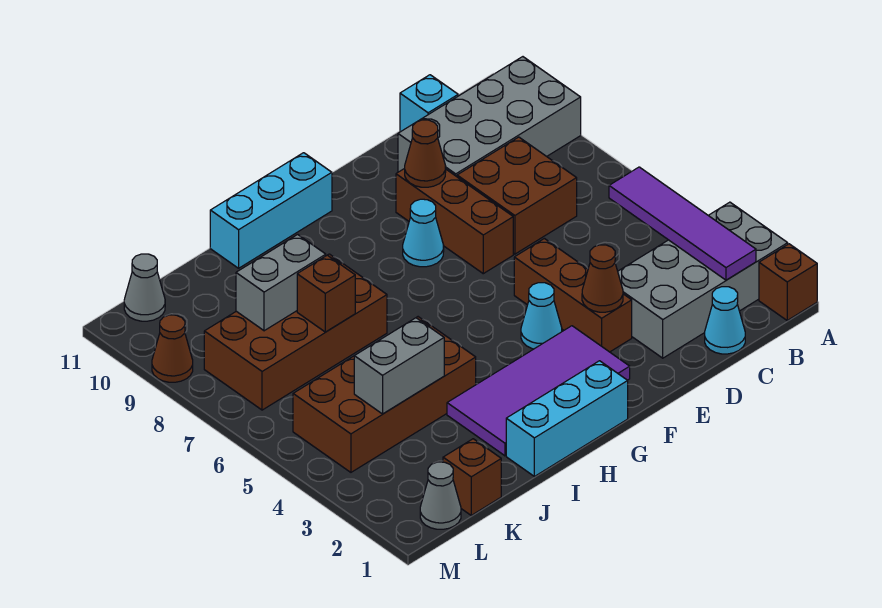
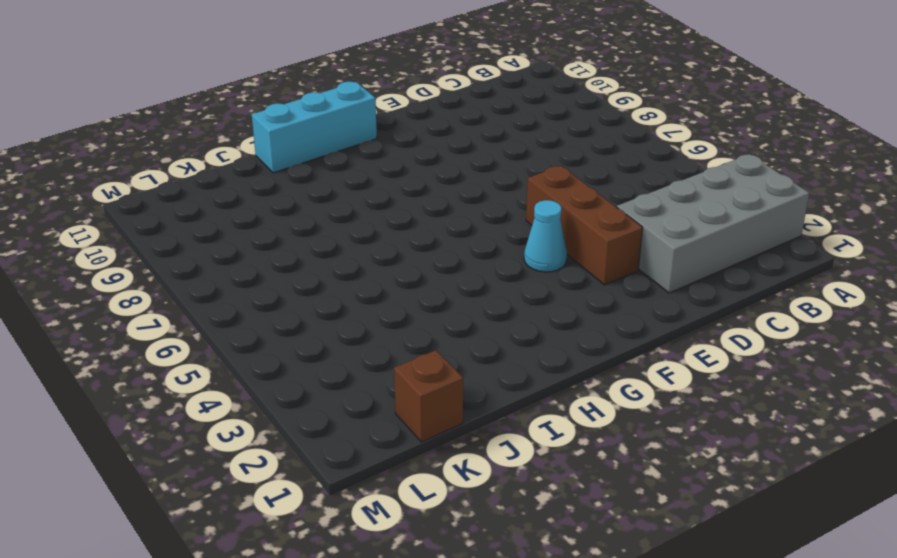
none -> brown brick A1 level 1
none -> grey brick A9:D10 level 1
none -> cyan cone C1 level 1

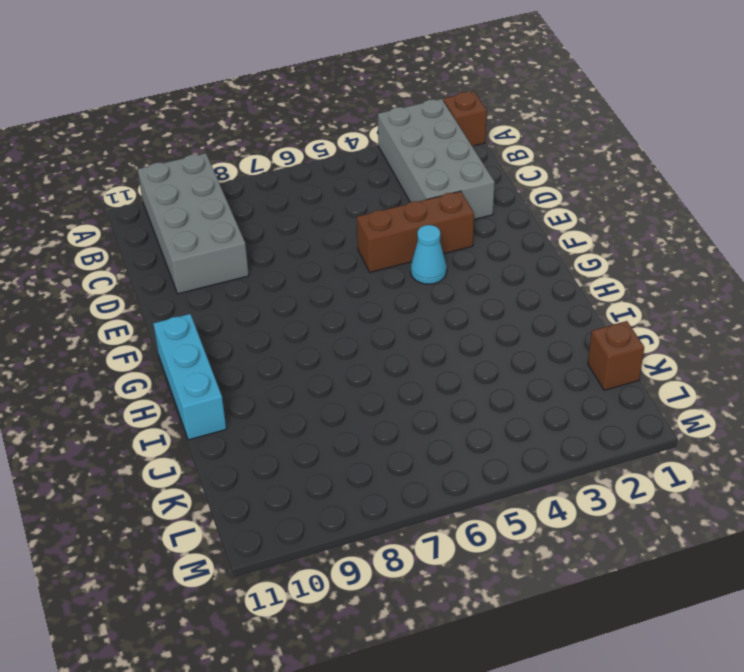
none -> cyan cone C1 level 1
none -> brown brick C7:D8 level 1
none -> cyan brick C11 level 1

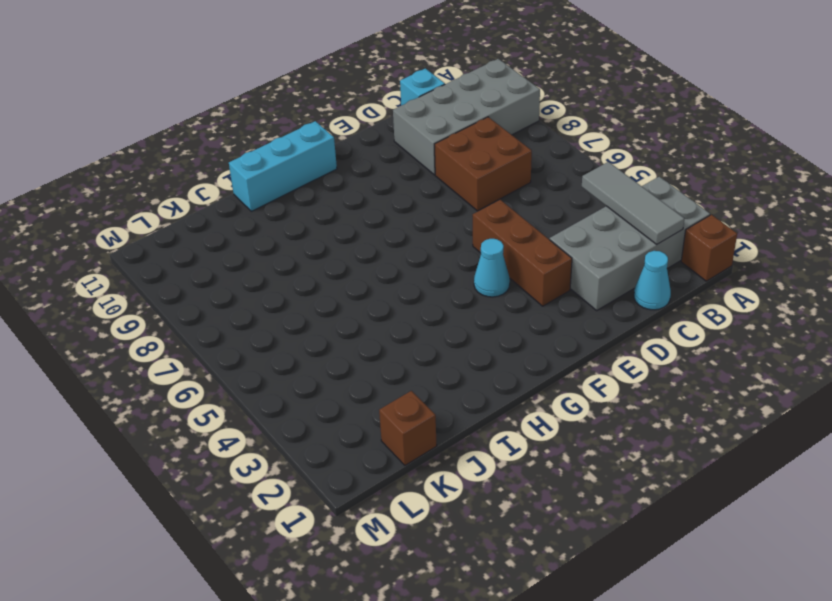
grey tile B2:B4 level 2 -> purple tile B2:B5 level 2
none -> brown brick E7:E9 level 1
none -> purple tile F2:I3 level 1
none -> cyan cone F8 level 1

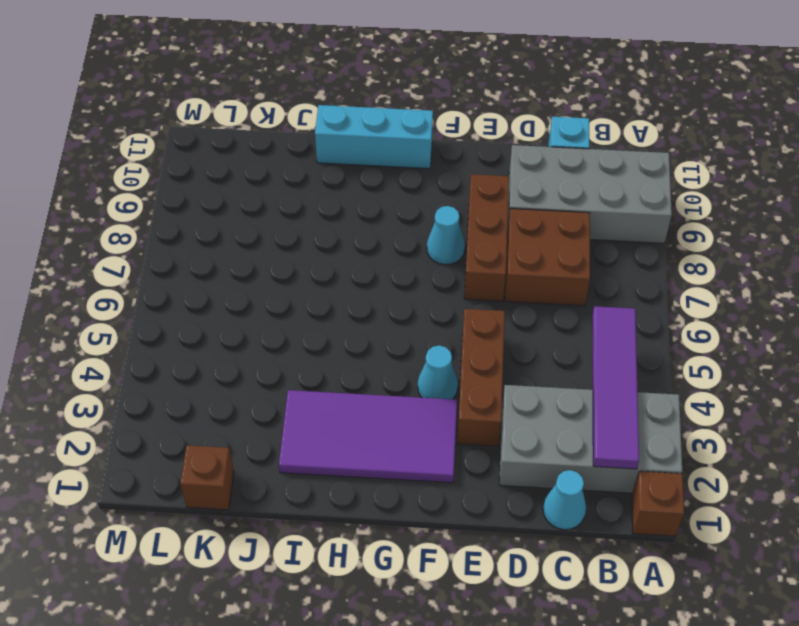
none -> cyan brick G1:I1 level 1
none -> brown brick I4:L5 level 1
none -> brown brick I7:L8 level 1

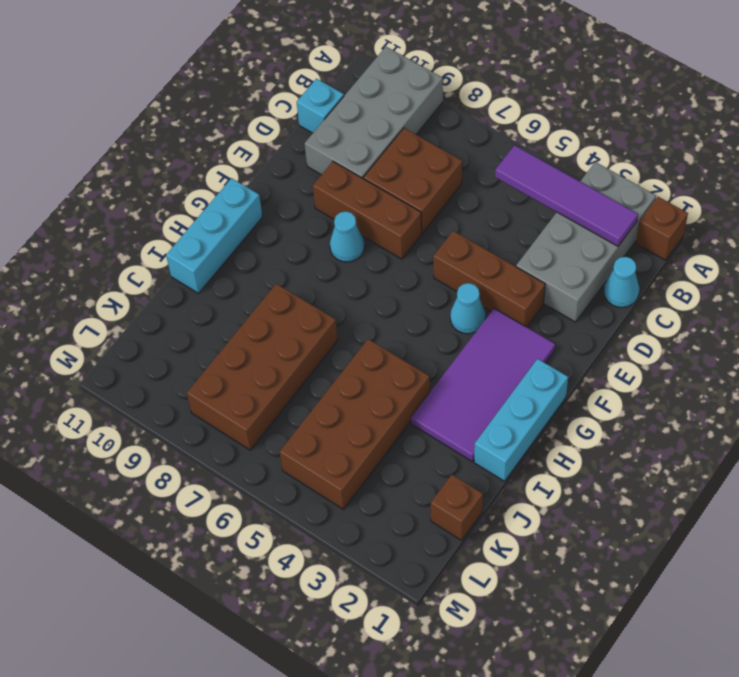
none -> grey cone L1 level 1
none -> grey cone L11 level 1
none -> brown cone M9 level 1

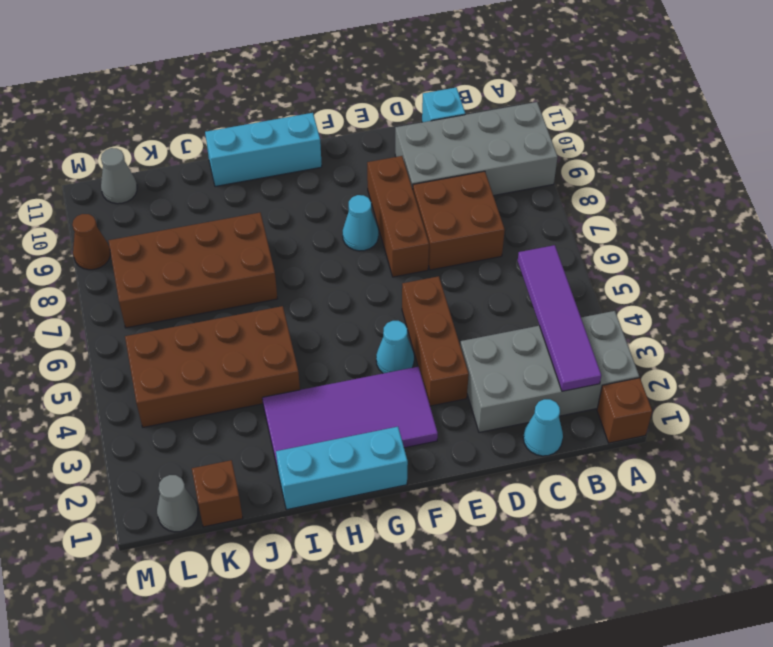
none -> brown cone E3 level 2
none -> brown cone E9 level 2
none -> grey brick J4:K4 level 2

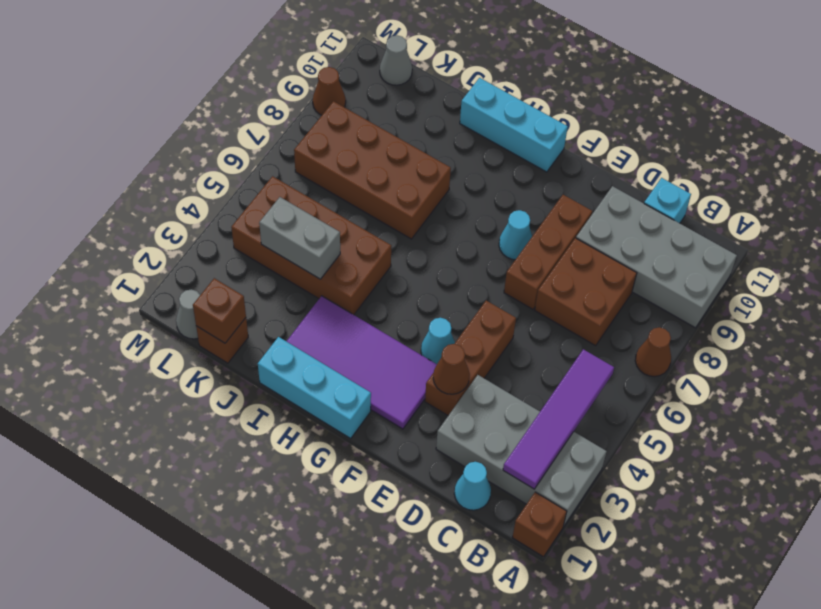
brown cone A7 level 1 -> brown cone E9 level 2
brown brick K1 level 2 -> brown brick J7 level 2
none -> grey brick J8:K8 level 2

